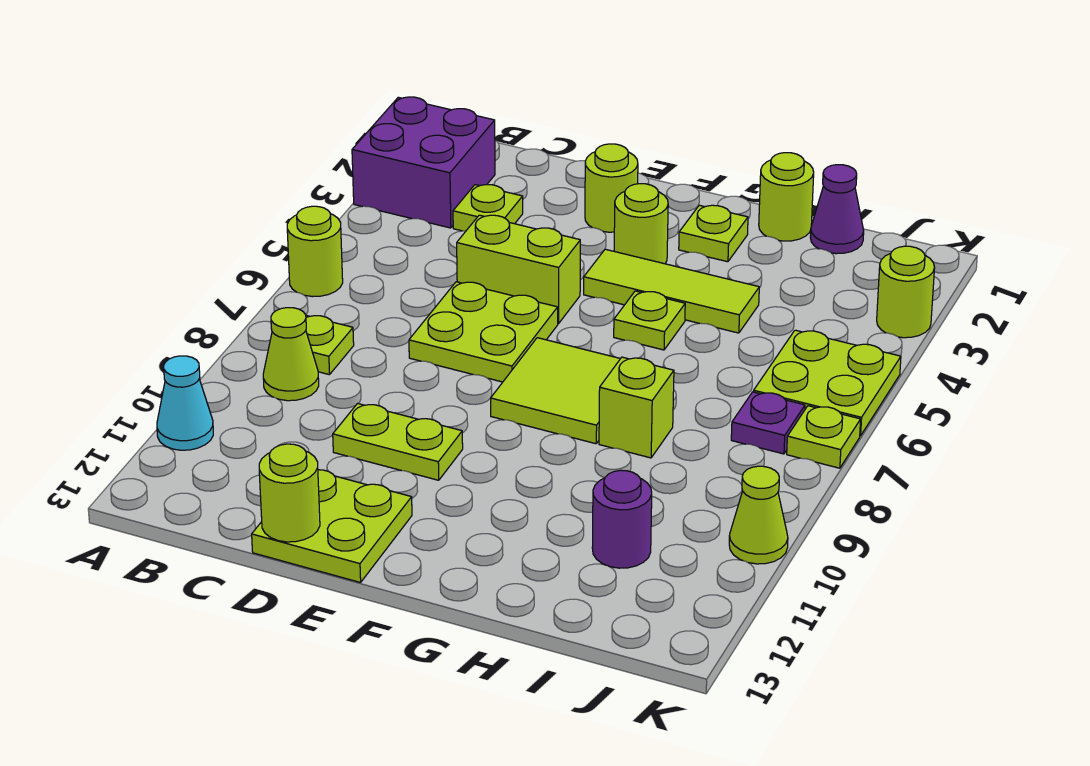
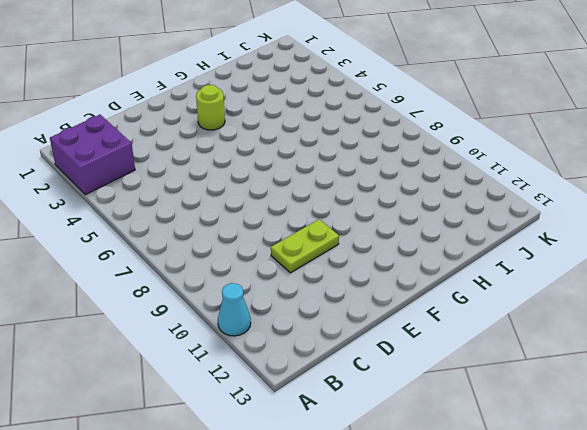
none -> lime round brick A6 level 1
none -> lime plate B8 level 1
none -> lime cone B9 level 1

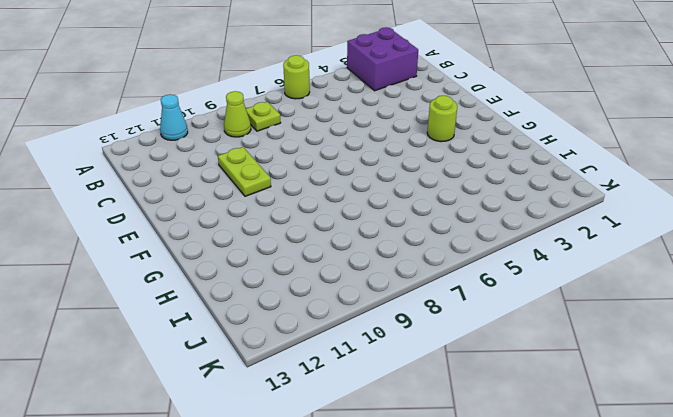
none -> lime plate C3 level 1
none -> lime brick D5:E5 level 1
none -> lime plate D6:E7 level 1

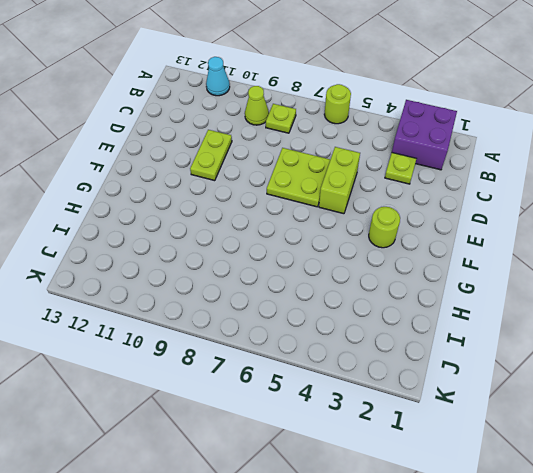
none -> lime plate D12:E13 level 1
none -> lime round brick E2 level 1
none -> lime tile F4:H4 level 1

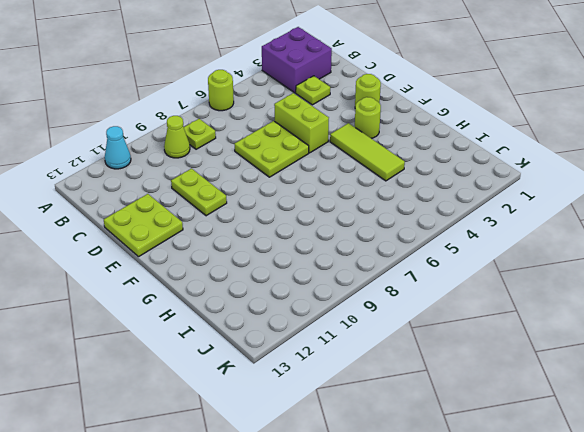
none -> lime tile F7:G8 level 1
none -> lime plate G2 level 1
none -> lime plate G5 level 1

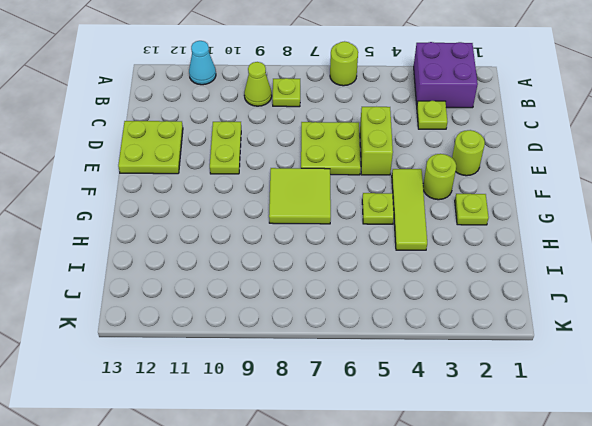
none -> lime round brick H1 level 1
none -> lime brick H8 level 1
none -> purple cone I1 level 1

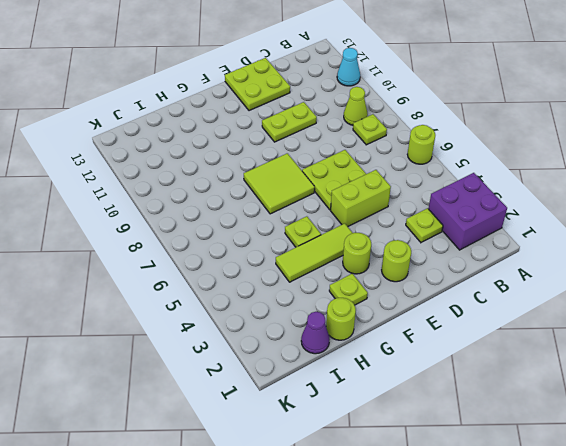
none -> lime brick H8 level 1
none -> purple round brick I11 level 1
none -> lime plate J5:K6 level 1

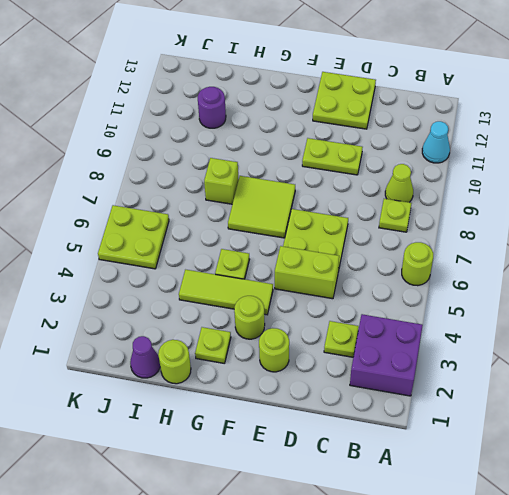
none -> purple plate J7 level 1
none -> lime round brick K3 level 1
none -> lime plate K7 level 1

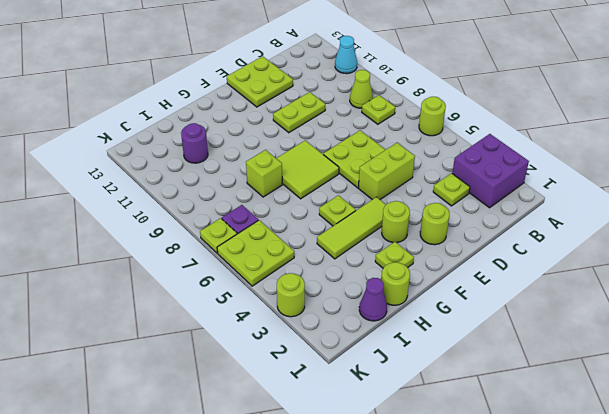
none -> lime cone K10 level 1
none -> lime round brick D13 level 2

